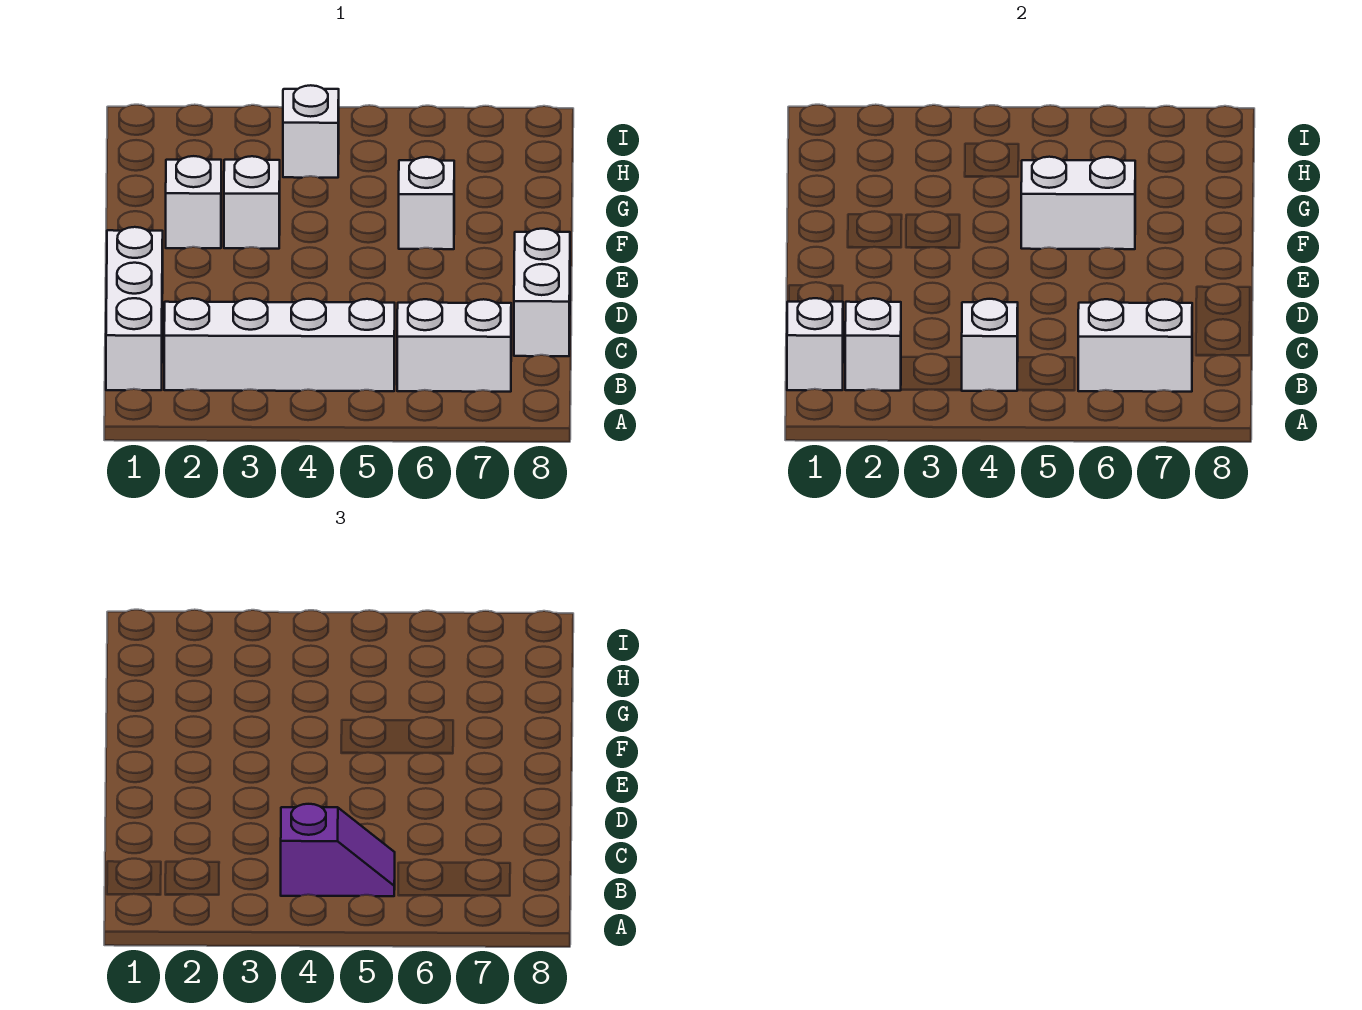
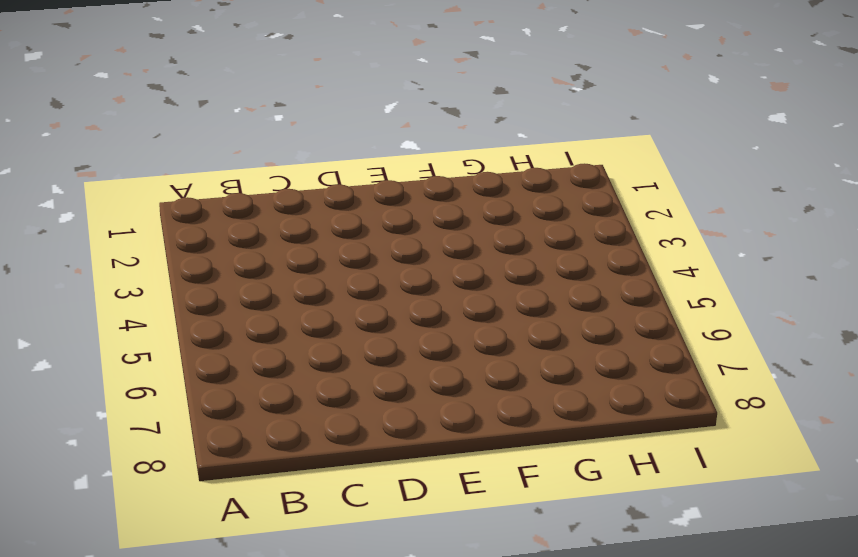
none -> white brick B1:D1 level 1
none -> white brick B2:B5 level 1
none -> white brick B6:B7 level 1

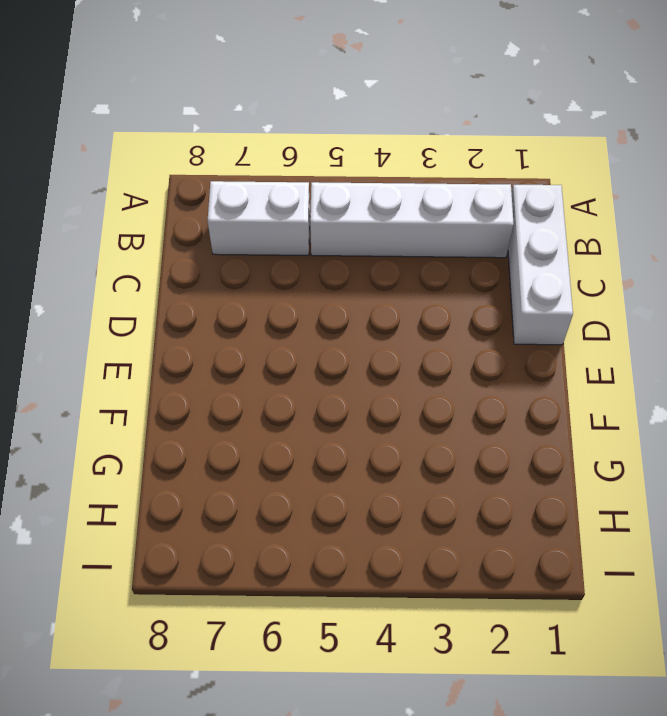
none -> white brick C8:D8 level 1
none -> white brick F2 level 1
none -> white brick F3 level 1

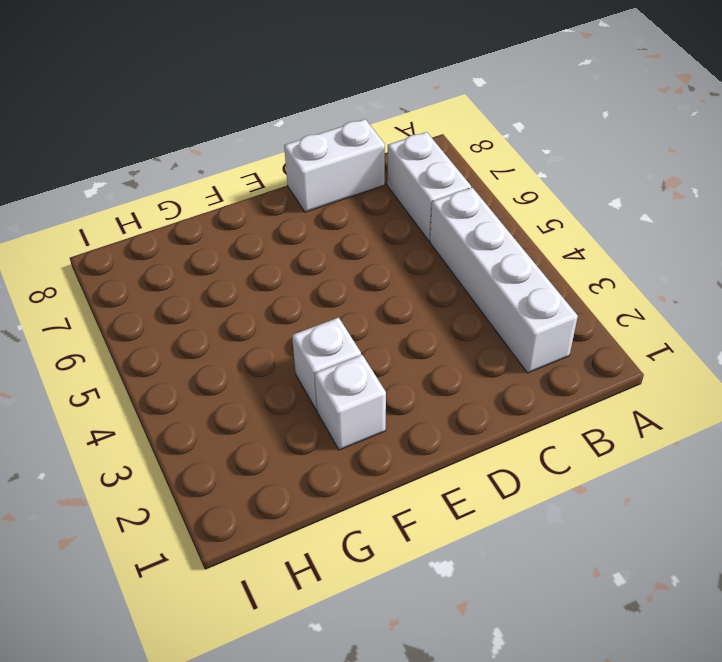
none -> white brick B1:D1 level 1
none -> white brick F6 level 1
none -> white brick H4 level 1

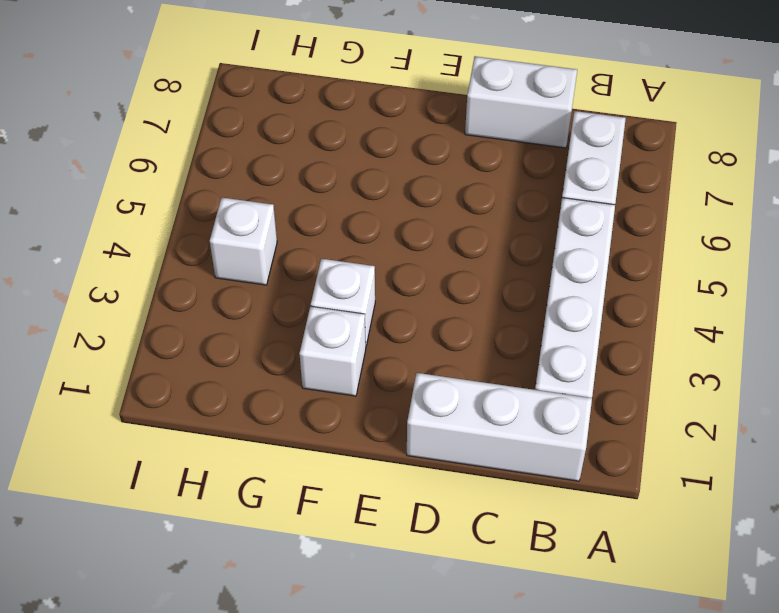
none -> white brick F6 level 1
none -> white brick B1 level 2
none -> white brick B2 level 2

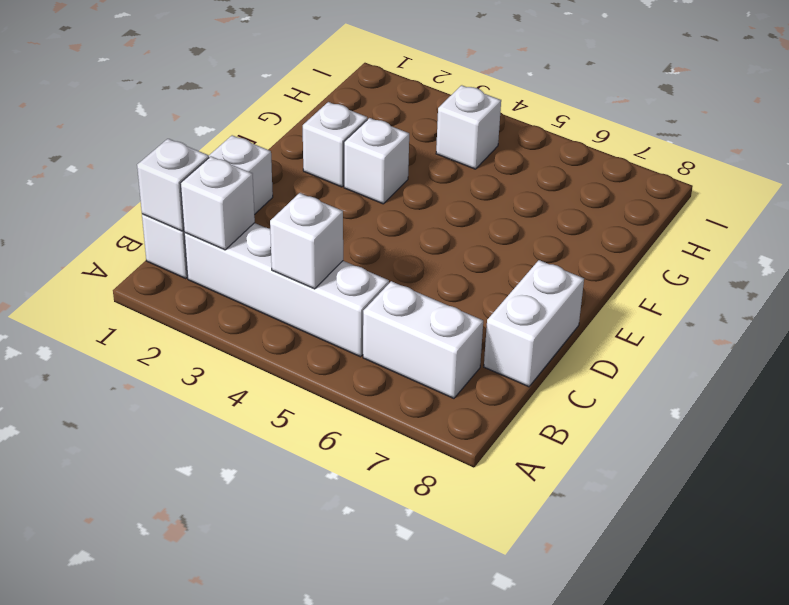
none -> white brick F6 level 1
none -> white brick B6:B7 level 2
none -> white brick F5:F6 level 2

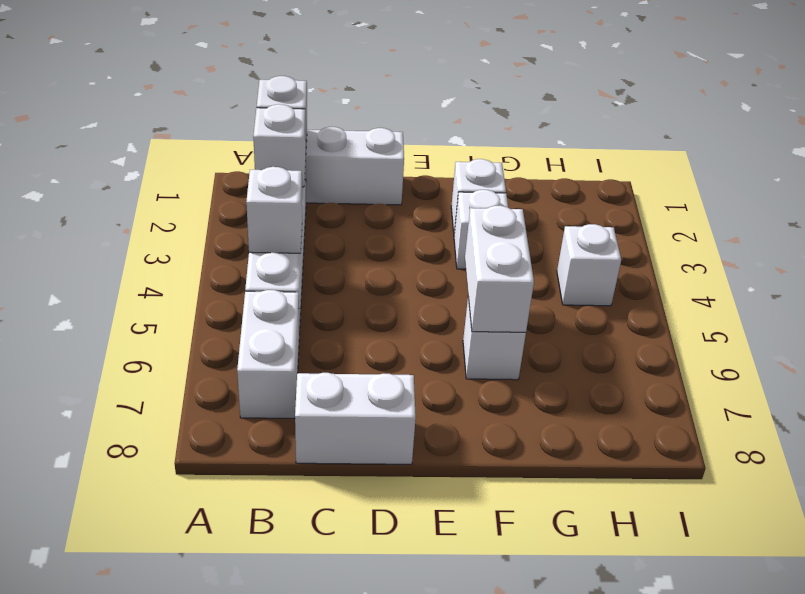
none -> white brick B6:B7 level 2
none -> purple slope B4:B5 level 3 top 4

